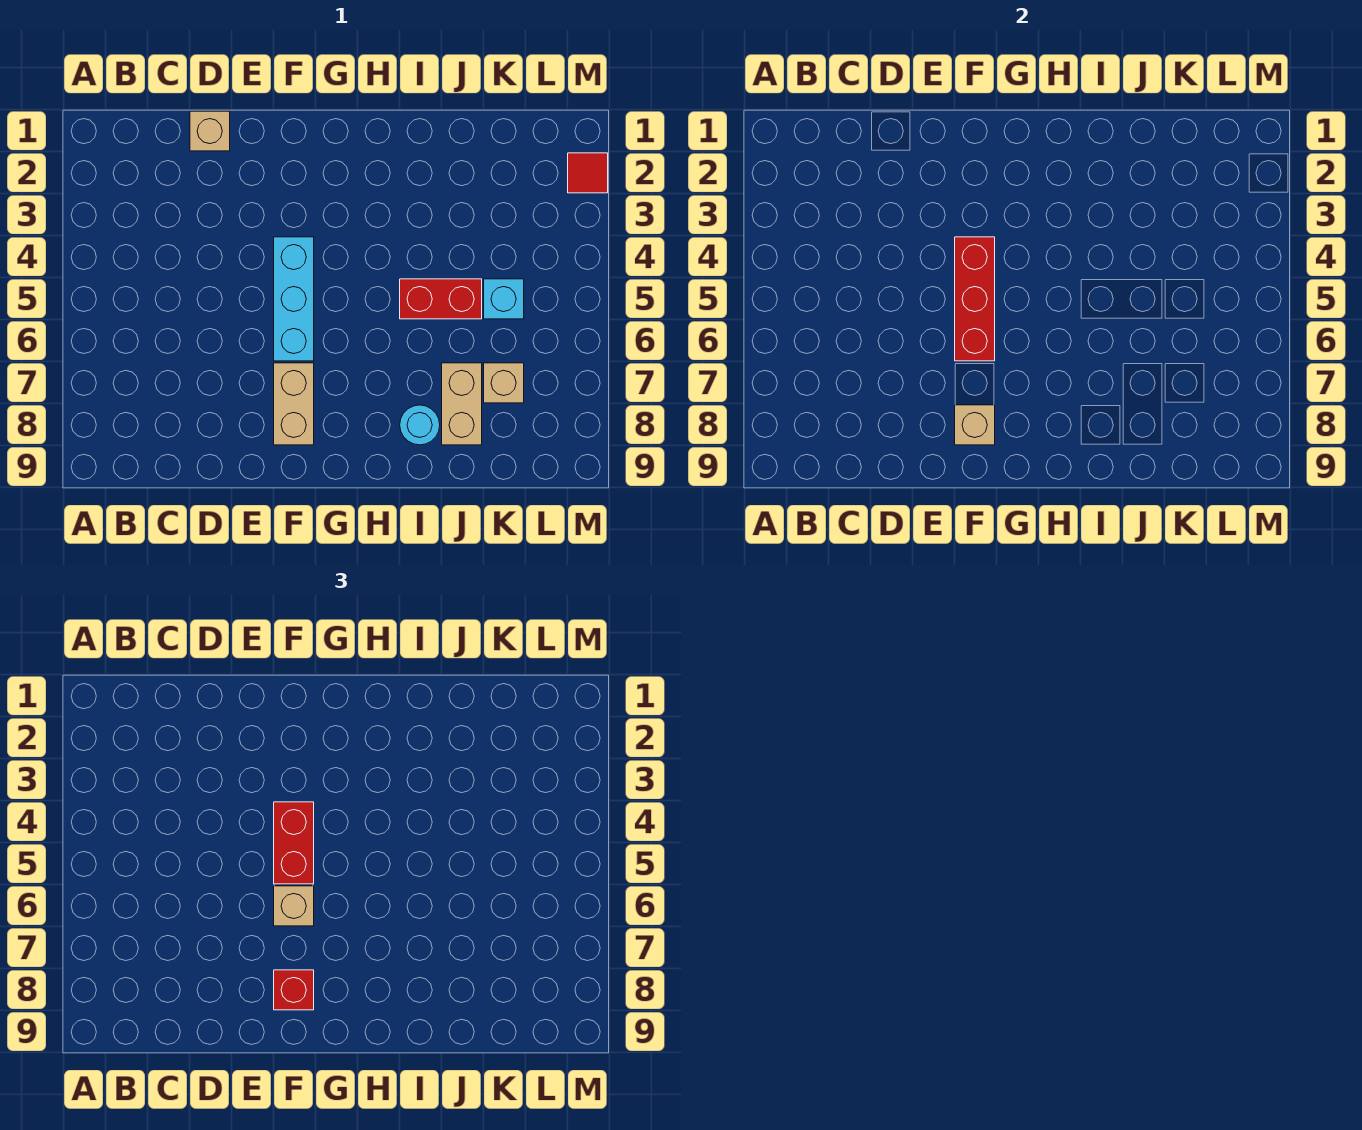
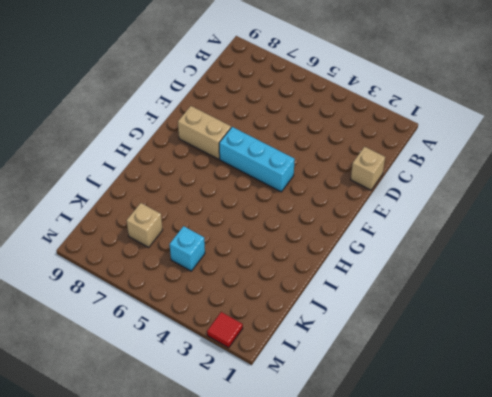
none -> red brick I5:J5 level 1
none -> cyan round brick I8 level 1
none -> tan brick J7:J8 level 1

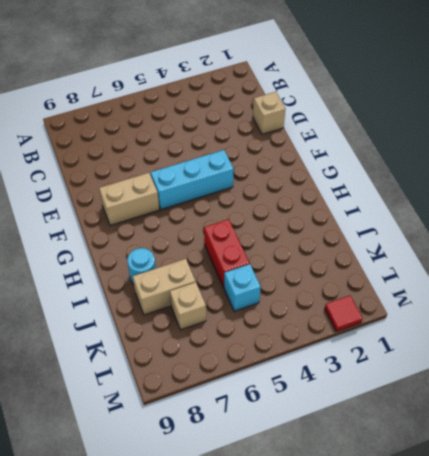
none -> red brick F4:F6 level 2
none -> tan brick F8 level 2
none -> red brick F4:F5 level 3

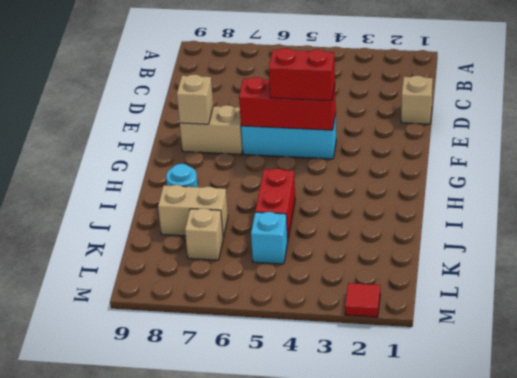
none -> tan brick F6 level 3
none -> red brick F8 level 3

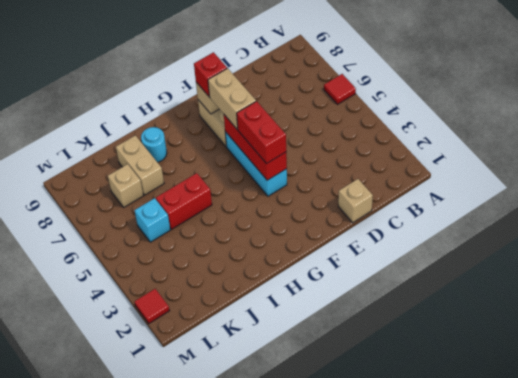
red tile A6 level 1 -> none
tan brick F6:F7 level 3 -> tan brick F6 level 3

